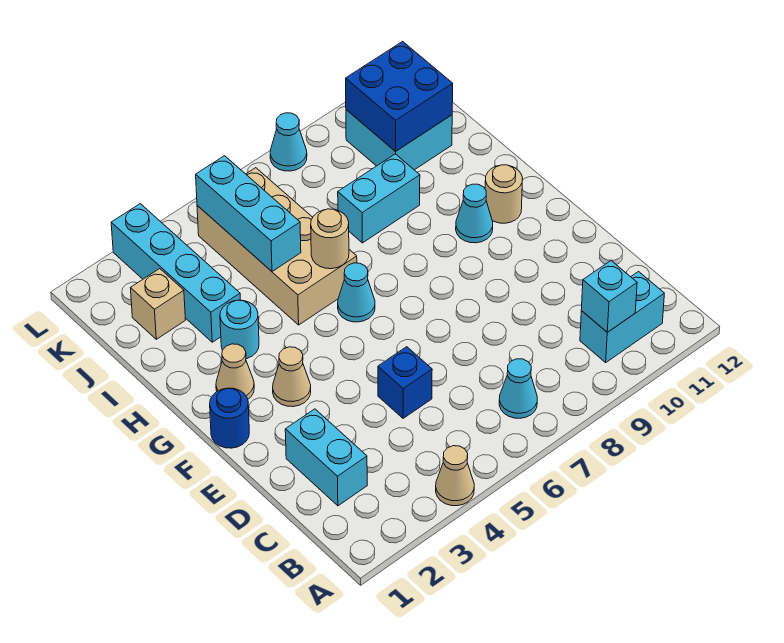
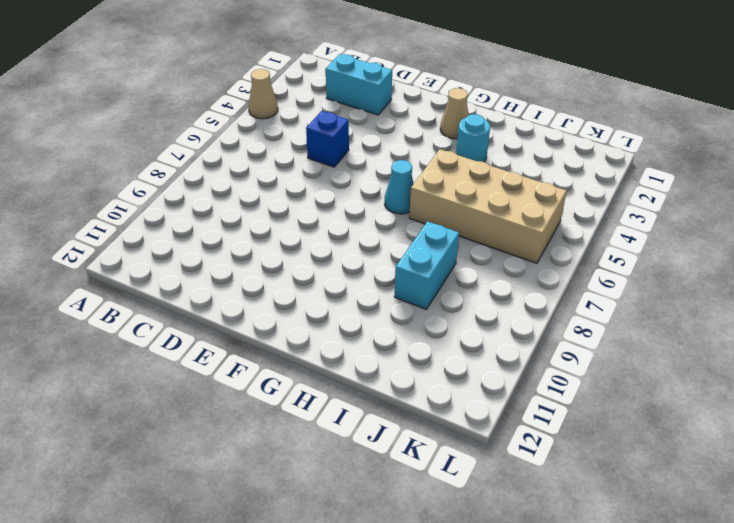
none -> cyan cone B7 level 1
none -> cyan brick B10:B11 level 1
none -> blue round brick F1 level 1

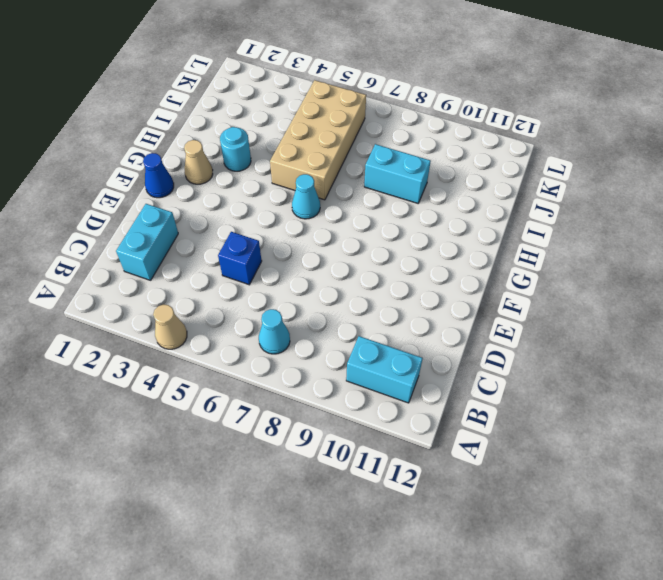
blue cone F1 level 1 -> blue round brick F1 level 1
none -> tan cone F3 level 1
none -> cyan cone G10 level 1
none -> tan round brick G11 level 1

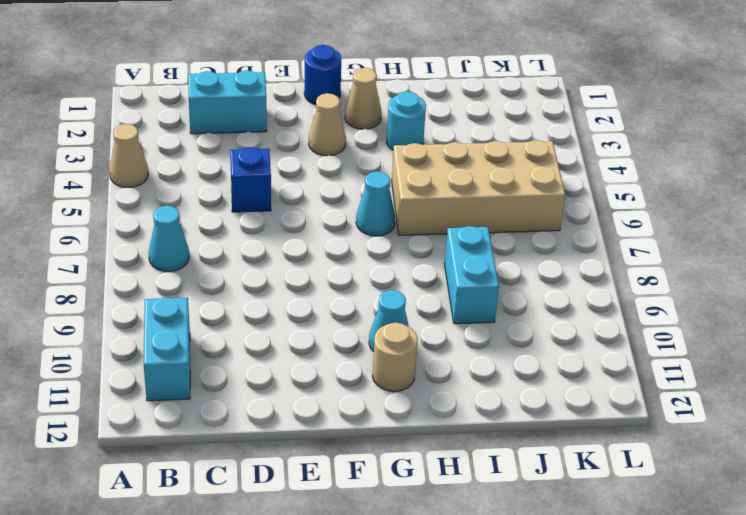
none -> cyan brick I3:L3 level 1
none -> tan brick J2 level 1
none -> cyan brick J10:K11 level 1

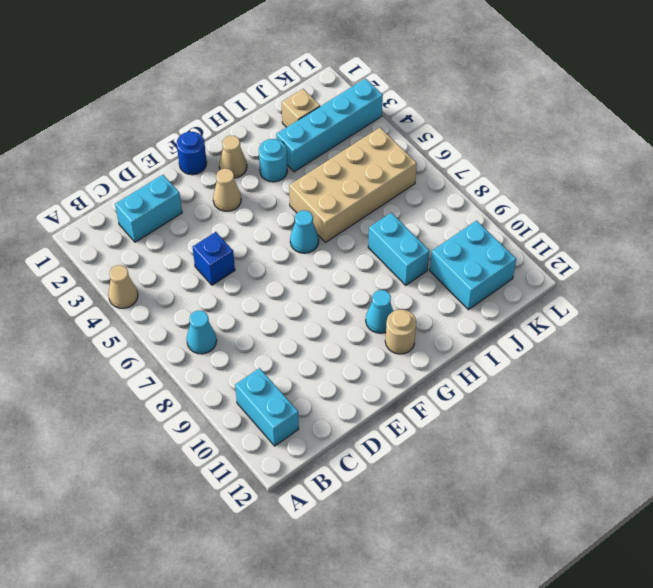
none -> cyan cone L8 level 1
none -> cyan brick B10 level 2
none -> tan round brick H6 level 2

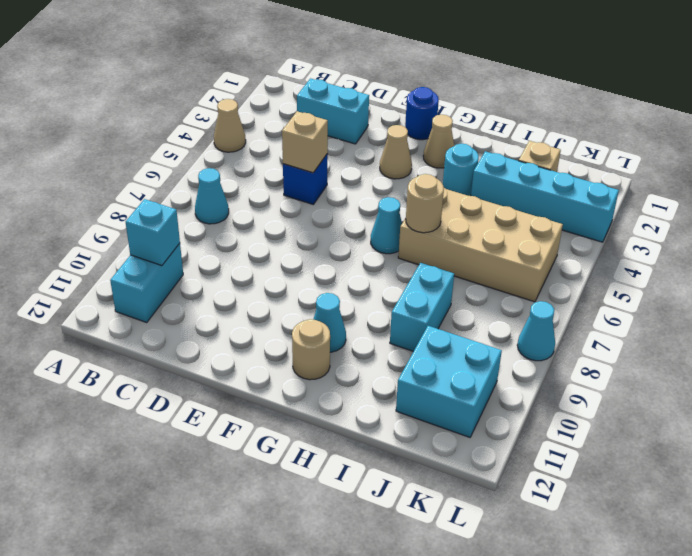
tan brick D5 level 2 -> none
none -> cyan brick I5:K5 level 2
none -> blue brick J10:K11 level 2

